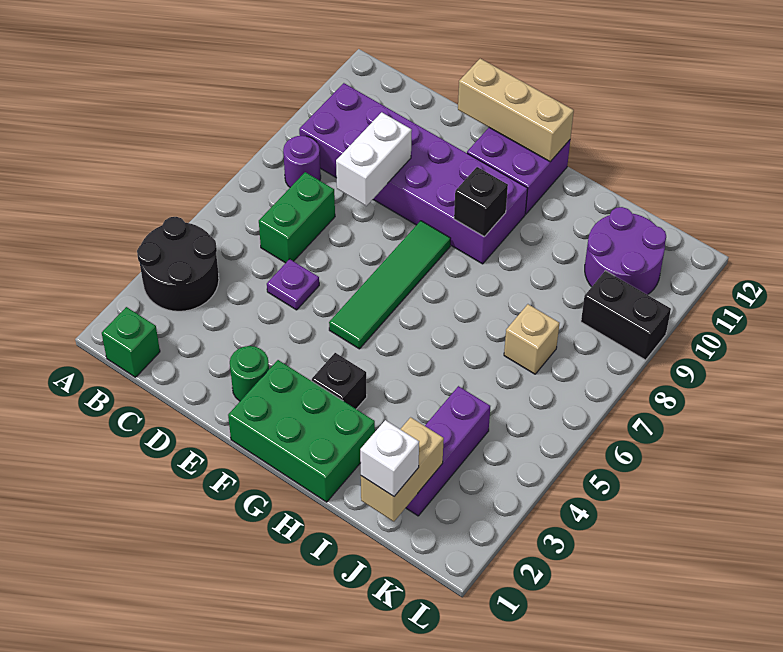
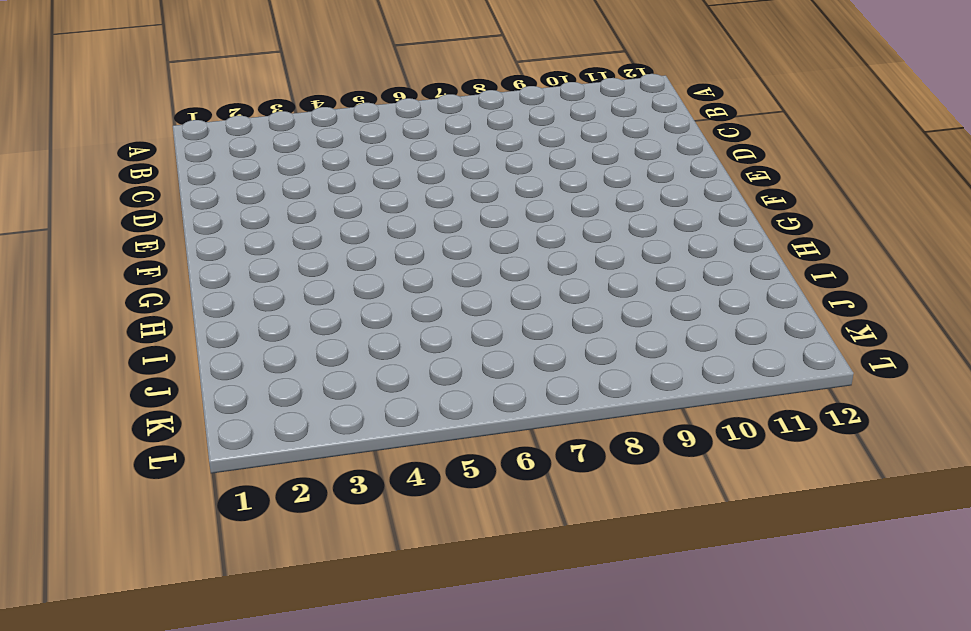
none -> black round brick A3:B4 level 1
none -> green brick B1 level 1
none -> purple round brick B8 level 1

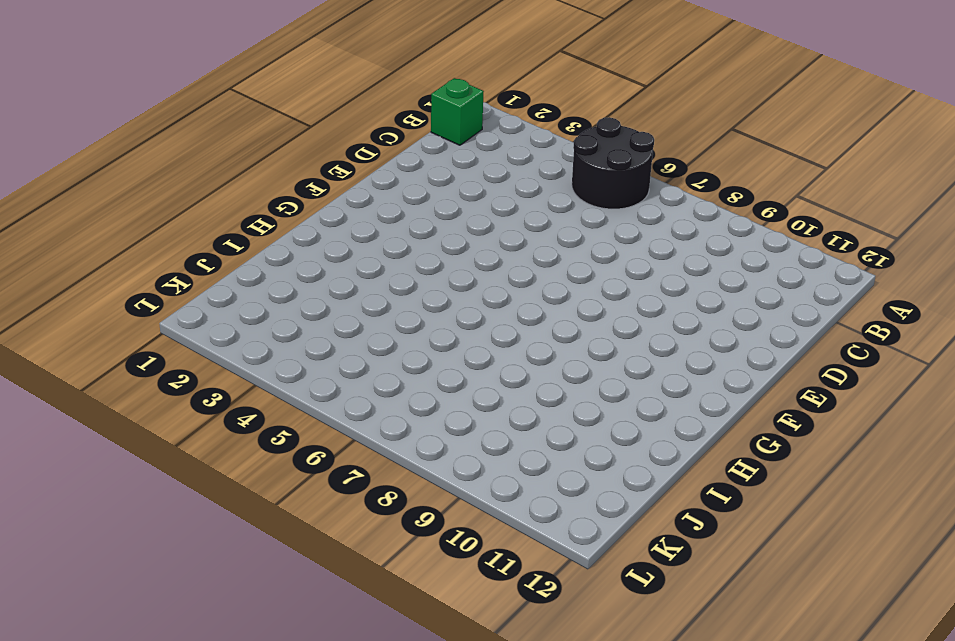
black round brick A5:B6 level 1 -> black round brick A3:B4 level 1
none -> purple round brick B8 level 1
none -> purple brick B9:G10 level 1
none -> green brick C6:C7 level 1

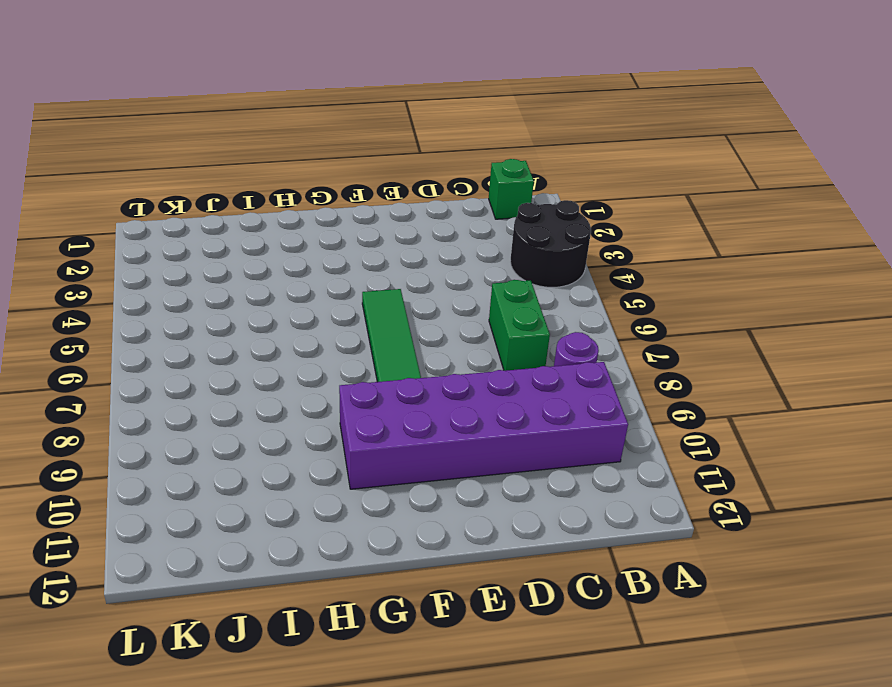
none -> purple plate D5 level 1
none -> green round brick E2 level 1
none -> green brick F1:H2 level 1

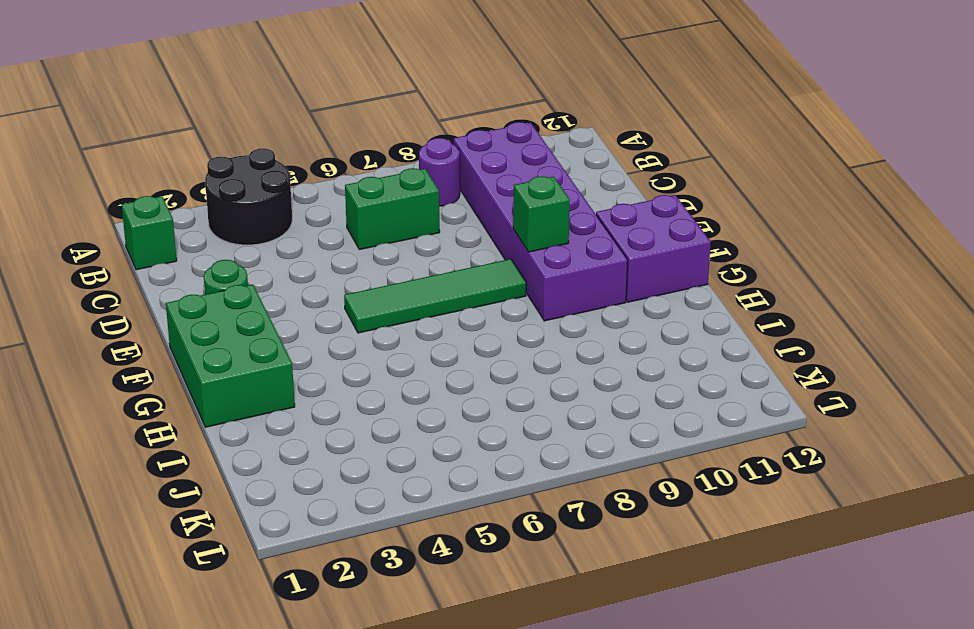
green brick F9 level 2 -> none
none -> purple plate D5 level 1
none -> black brick G3 level 1
none -> purple brick J2:J4 level 1

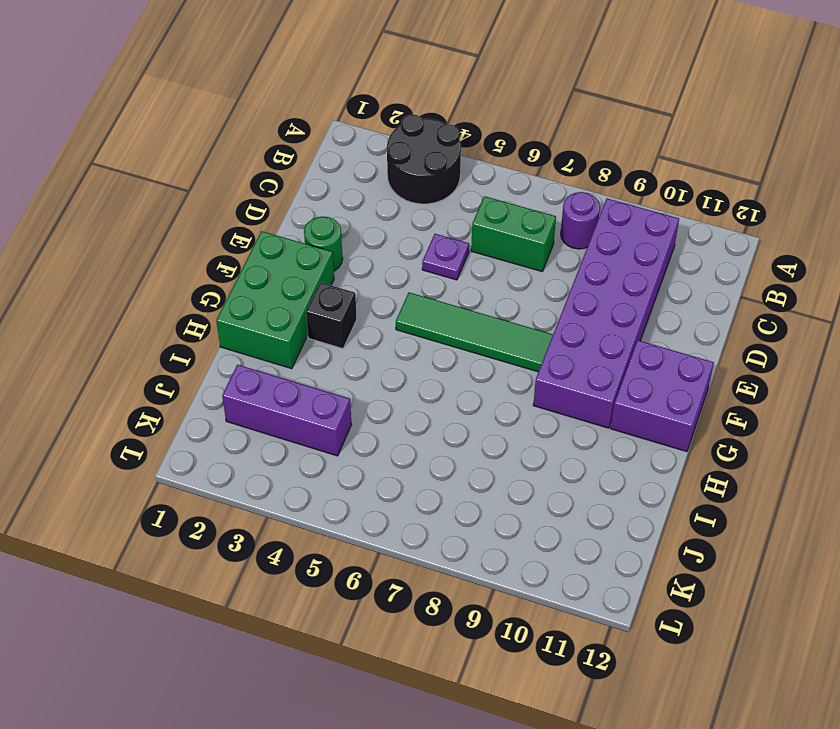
none -> green brick B1 level 1
none -> tan brick J7 level 1
none -> purple round brick J10:K11 level 1

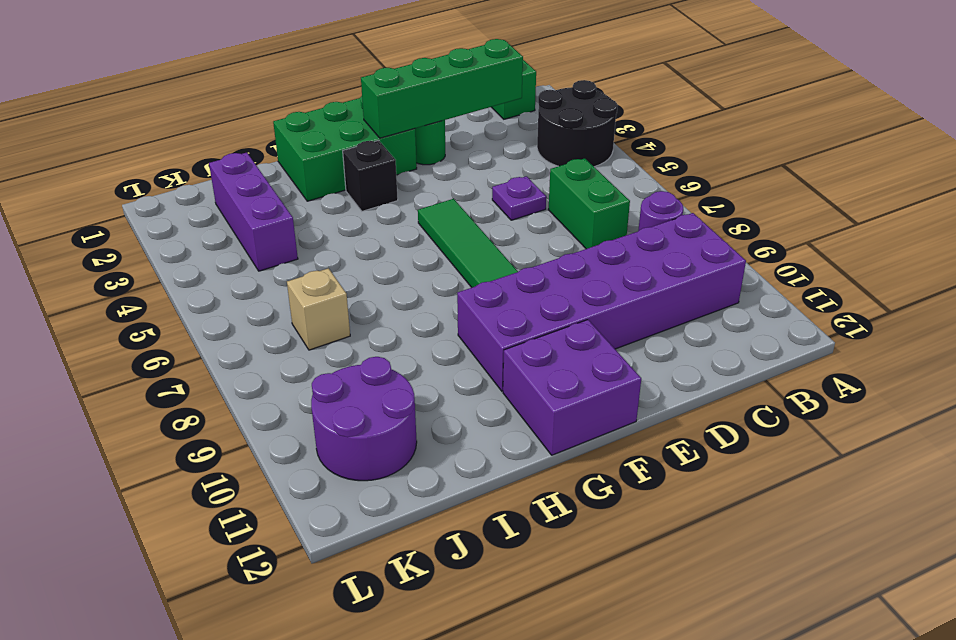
green brick C2:F2 level 2 -> none
none -> black brick K9:L9 level 1
none -> white brick D8:D9 level 2
none -> tan brick E12:G12 level 2

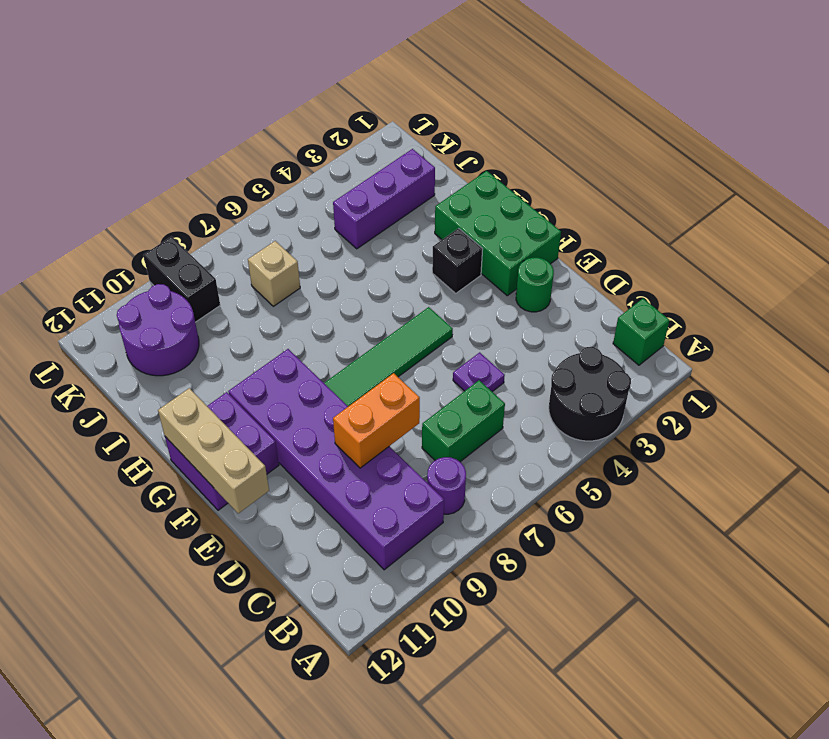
orange brick D8:D9 level 2 -> white brick D8:D9 level 2
none -> black brick G9 level 2
none -> tan brick J1:J2 level 2
none -> white brick J1 level 3

